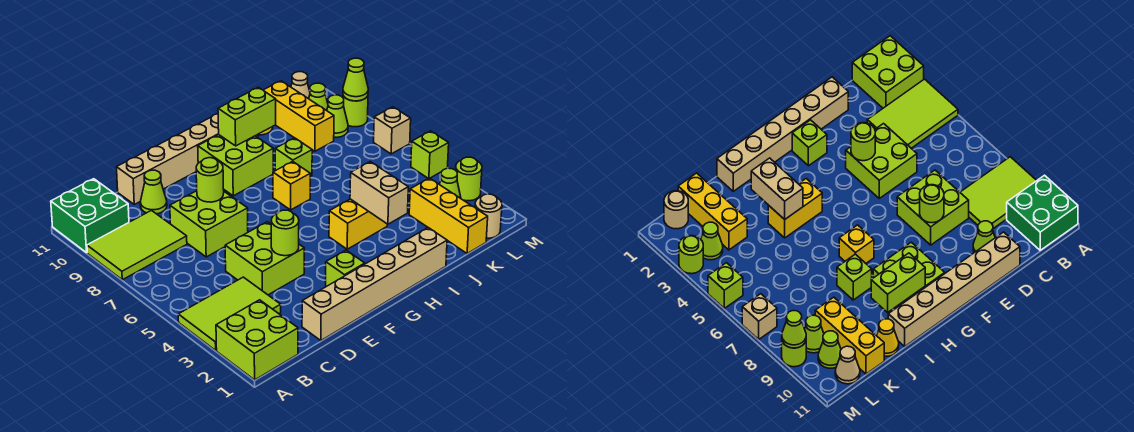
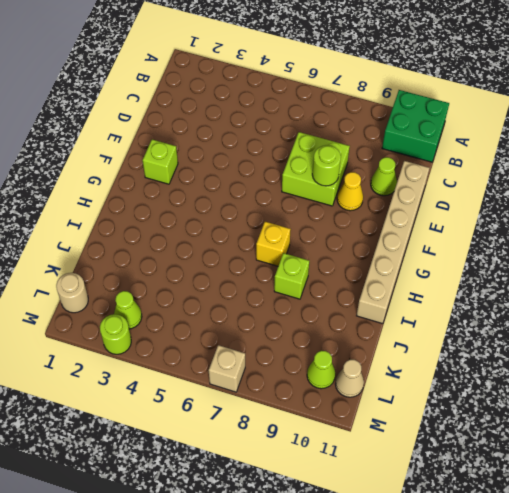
yellow cone E9 level 1 -> yellow cone J11 level 1
none -> lime brick A1:B2 level 1
none -> lime tile A3:C4 level 1
none -> lime tile A8:C9 level 1
none -> tan brick D1:I1 level 1

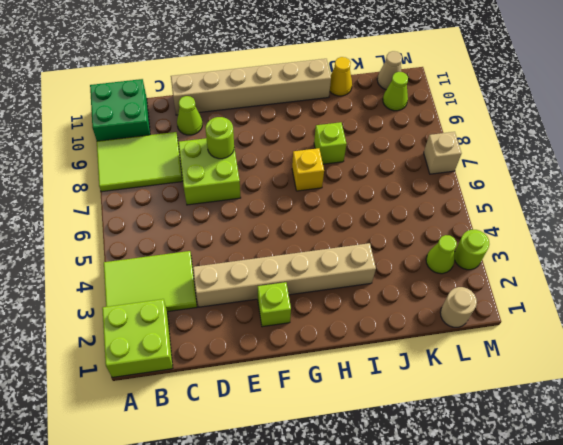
tan brick D3:I3 level 1 -> tan brick D1:I1 level 1
none -> lime brick D4:E5 level 1
none -> lime brick G9:H10 level 1
none -> yellow brick H4:I4 level 1
none -> yellow brick K1:K3 level 1

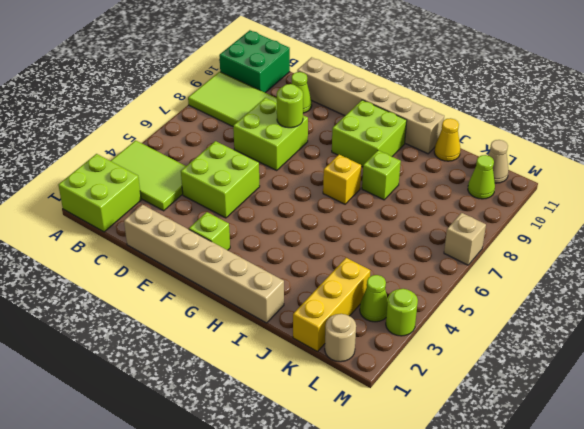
none -> yellow brick H4:I4 level 1
none -> yellow brick K9:K11 level 1
none -> lime cone L9 level 1
none -> lime brick M5 level 1

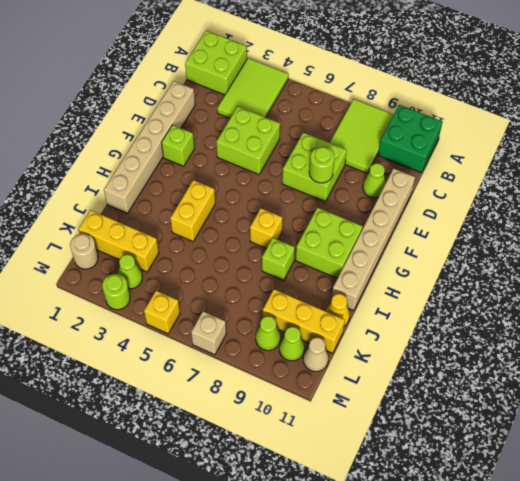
yellow brick M5 level 1 -> lime brick M5 level 1
none -> lime round brick M9 level 1
none -> lime round brick E4 level 2
none -> lime brick H10:I10 level 2
none -> tan brick I3:I4 level 2

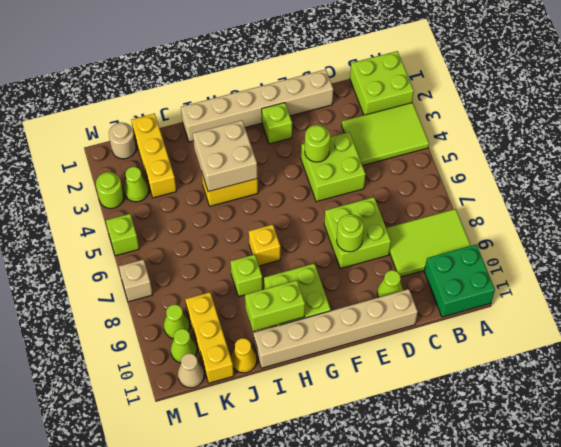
tan brick H3:I4 level 2 -> tan brick I3:I4 level 2
none -> lime round brick M9 level 1
none -> lime cone M9 level 2

